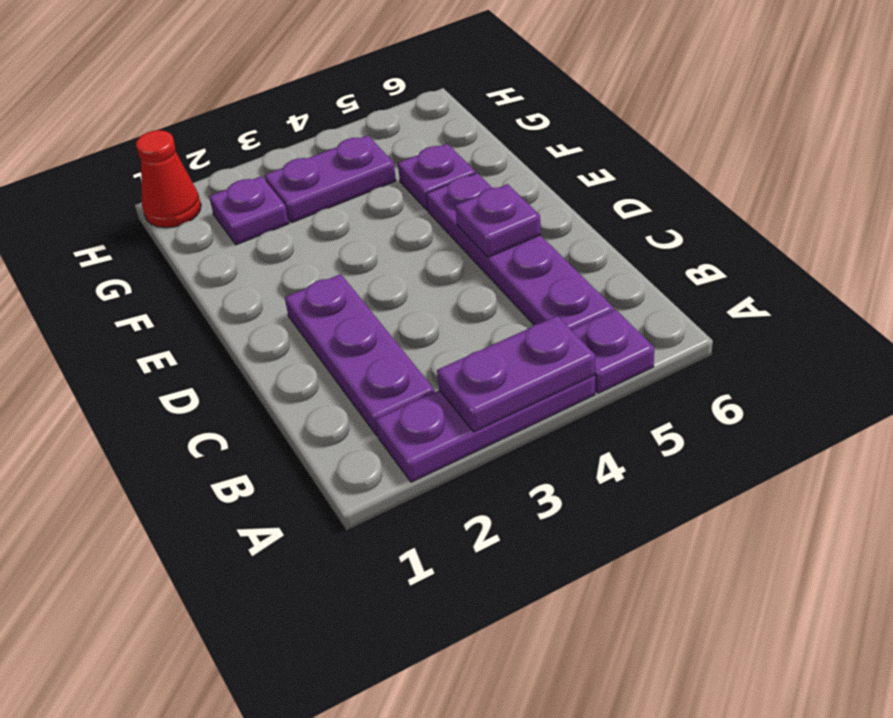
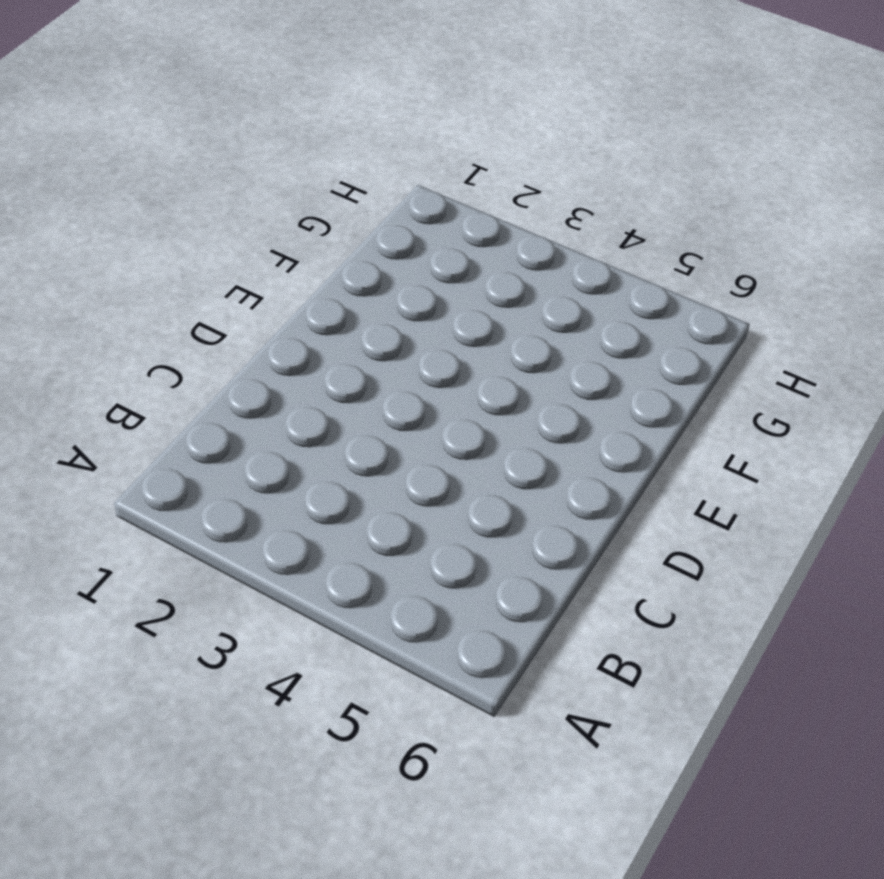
none -> purple plate A2:A4 level 1
none -> purple plate A5 level 1

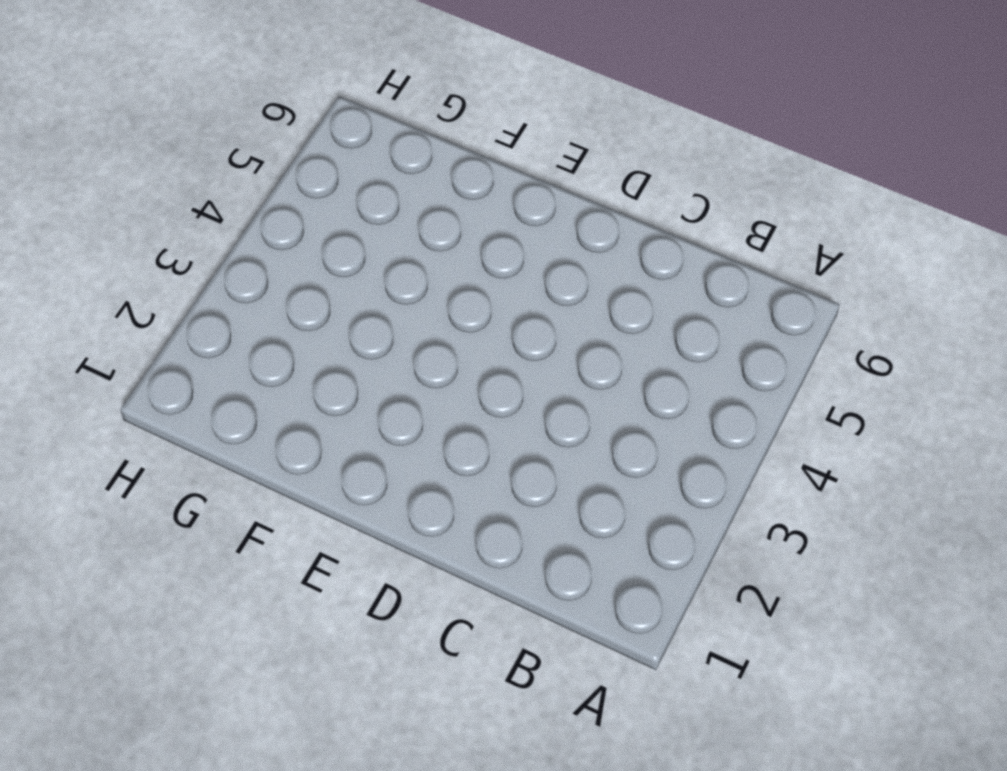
none -> purple plate A2:A4 level 1
none -> purple plate A5 level 1

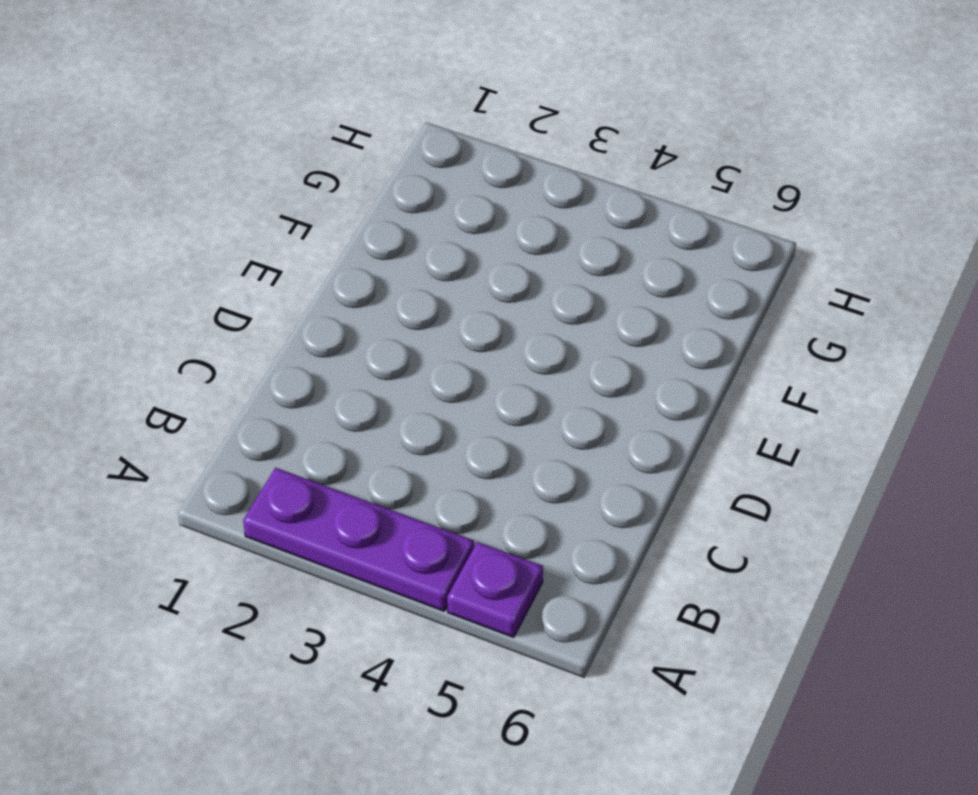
none -> purple plate B2:D2 level 1
none -> purple plate B5:E5 level 1

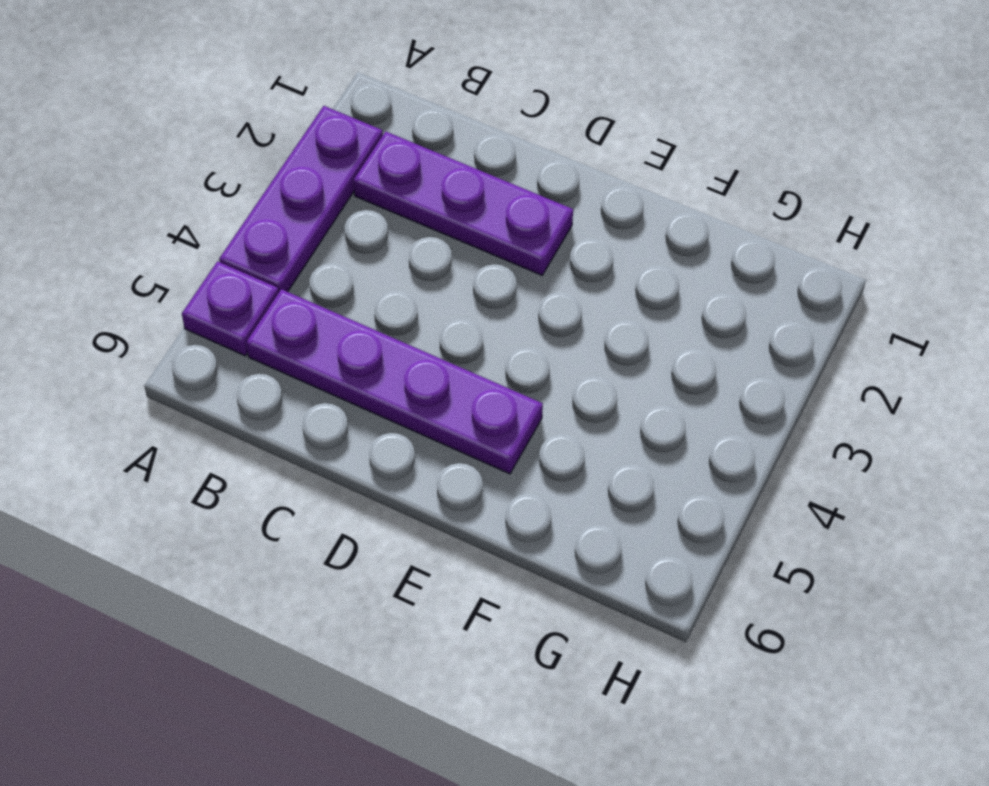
none -> purple plate F5 level 1
none -> purple plate G2 level 1

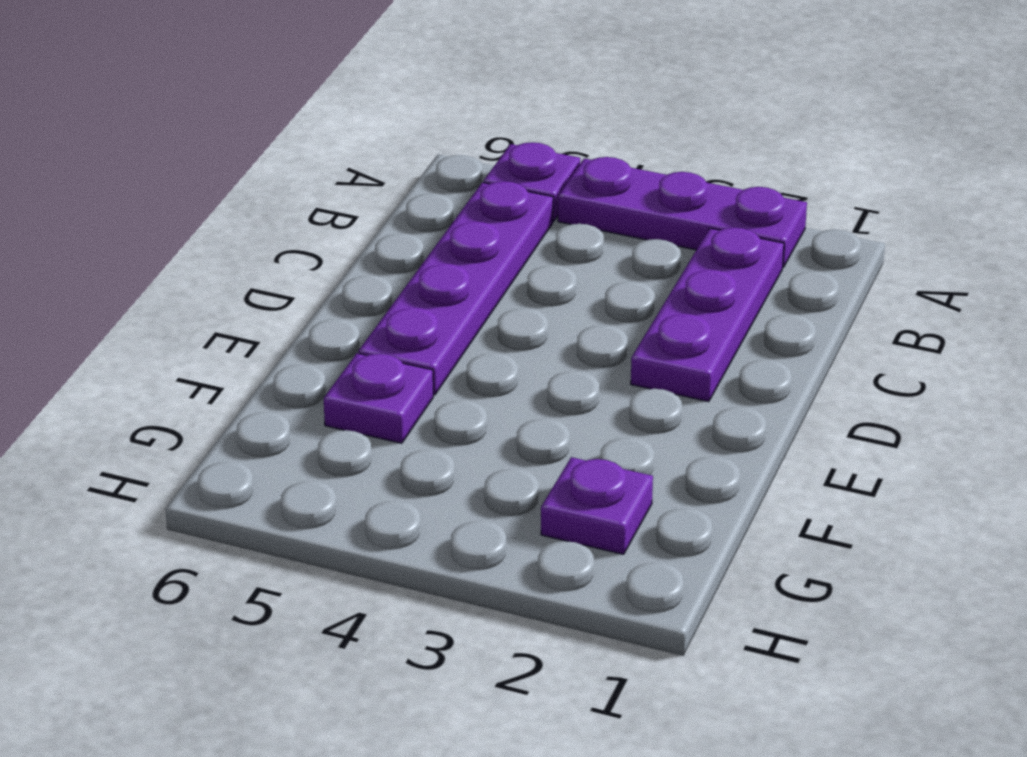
none -> purple plate G3:G4 level 1
none -> red cone H1 level 1

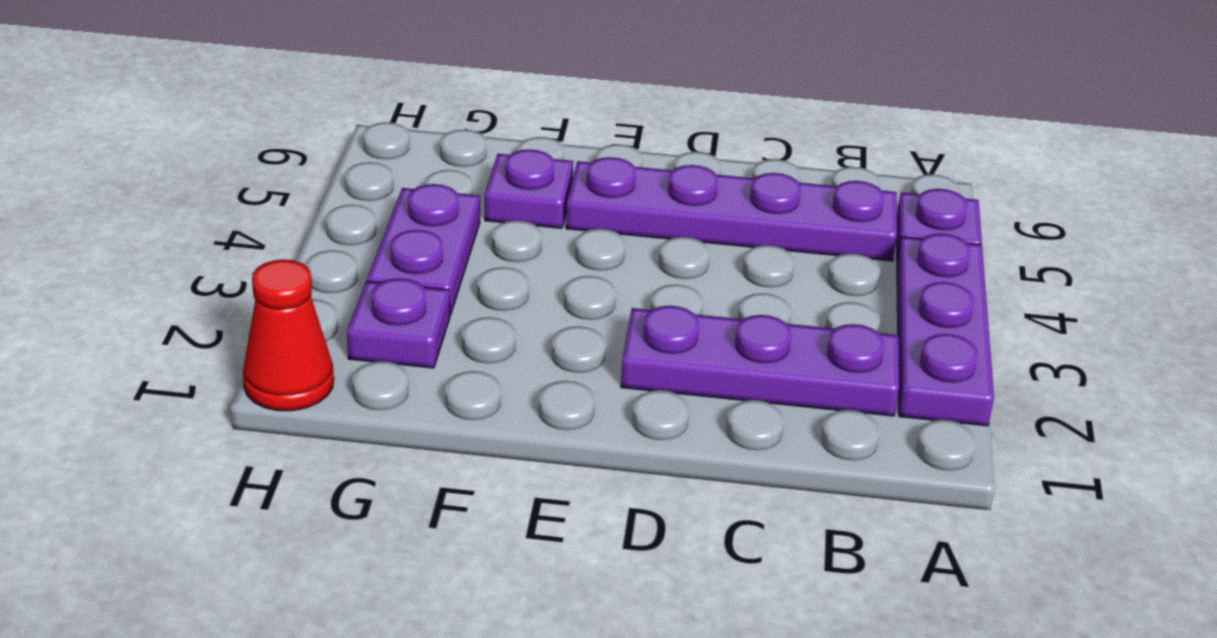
none -> purple plate A3:A4 level 2
none -> purple plate D5 level 2

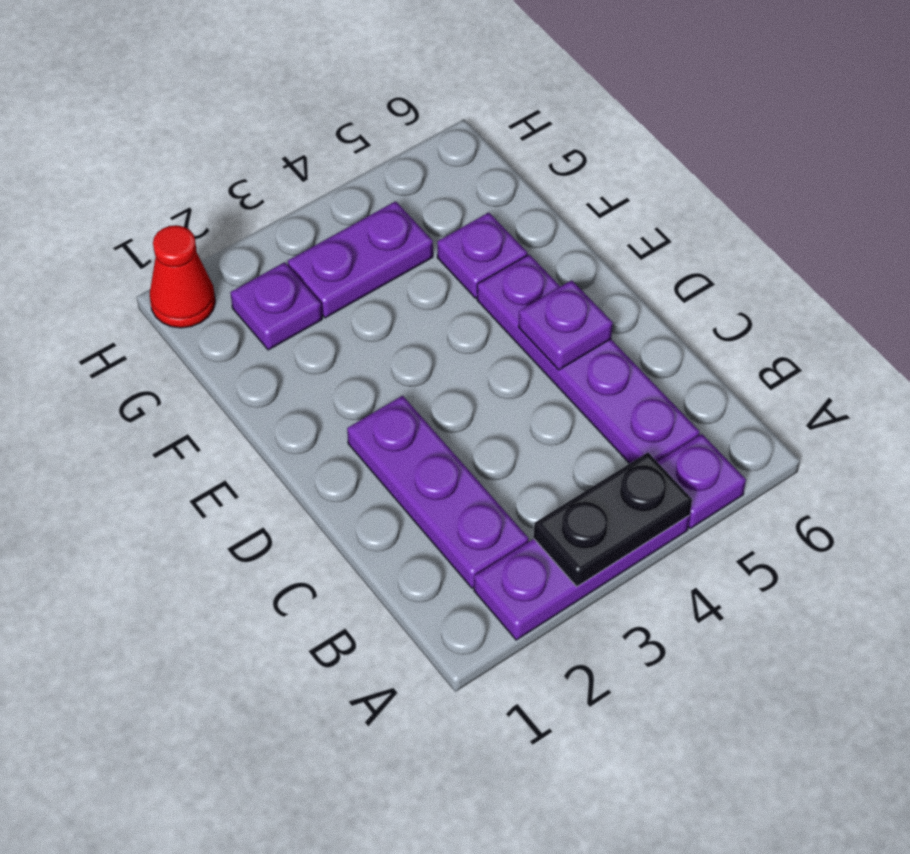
black plate A3:A4 level 2 -> purple plate A3:A4 level 2

